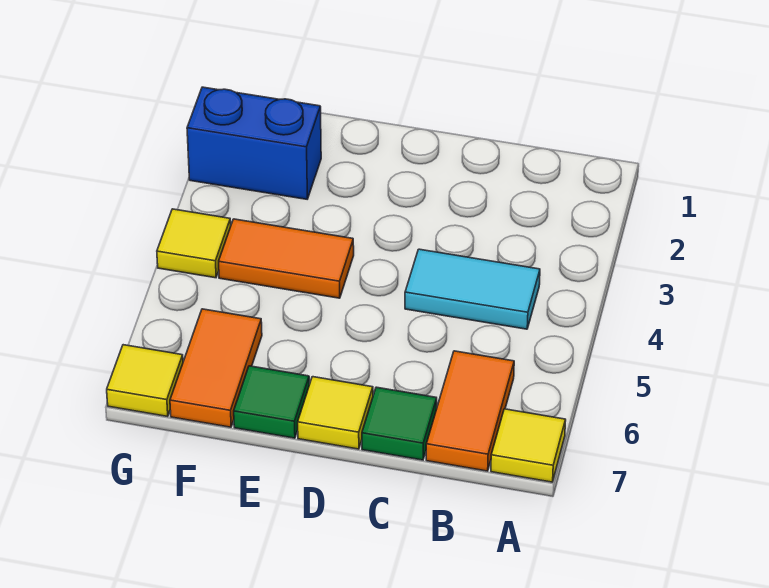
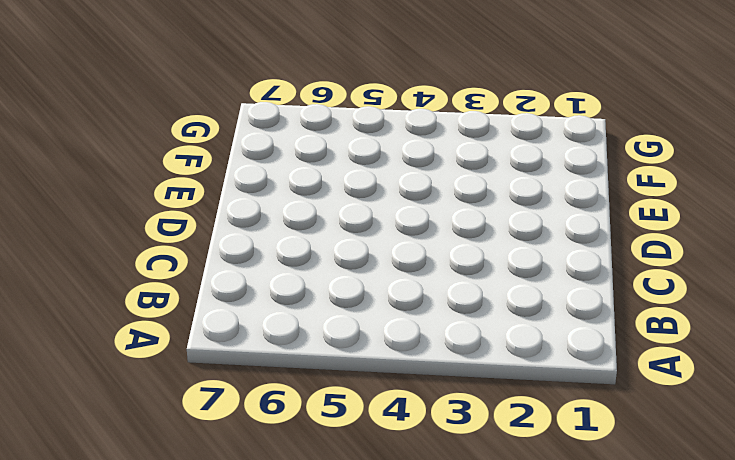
none -> yellow tile A7 level 1
none -> cyan tile B4:C4 level 1

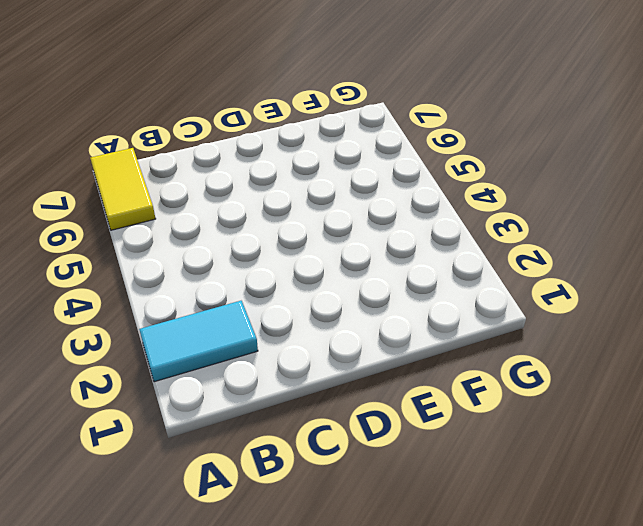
cyan tile A2:B2 level 1 -> cyan tile B4:C4 level 1
yellow tile A6:A7 level 1 -> yellow tile A7 level 1
none -> orange tile B6:B7 level 1
none -> green tile C7 level 1

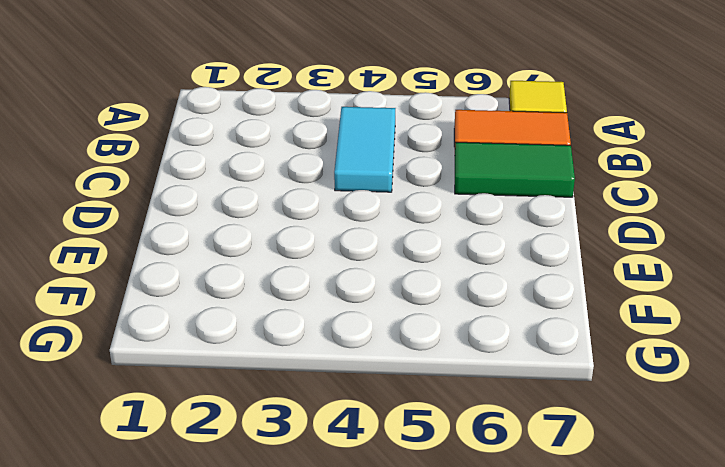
green tile C6:C7 level 1 -> green tile C7 level 1
none -> yellow tile D7 level 1
none -> orange tile E4:F4 level 1

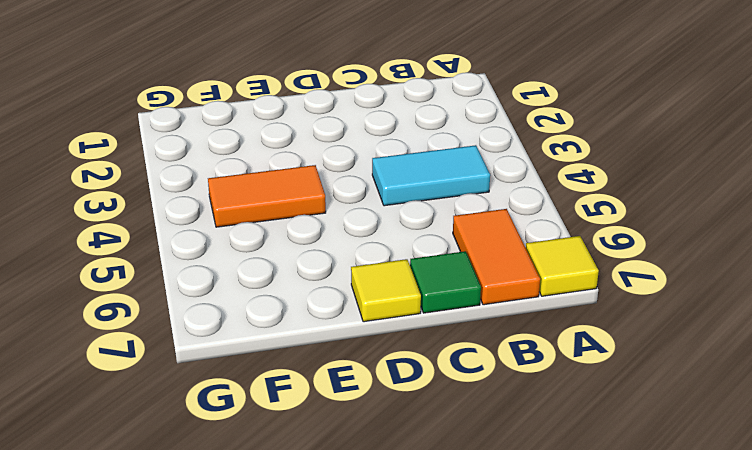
none -> green tile E7 level 1
none -> blue brick F2:G2 level 1

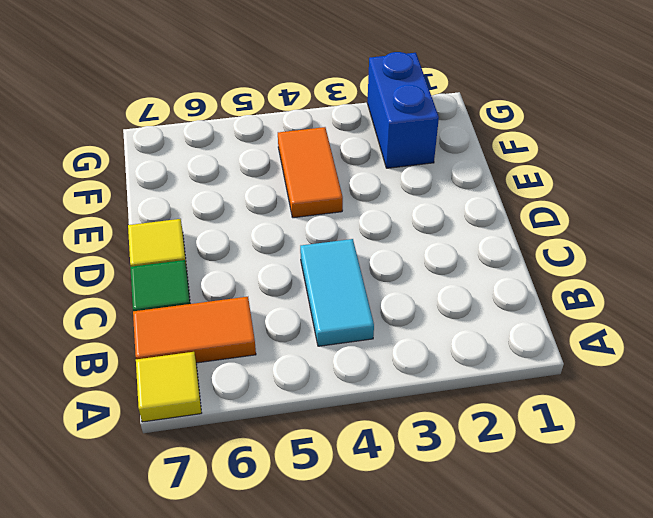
none -> green tile E7 level 1
none -> orange tile F6:F7 level 1

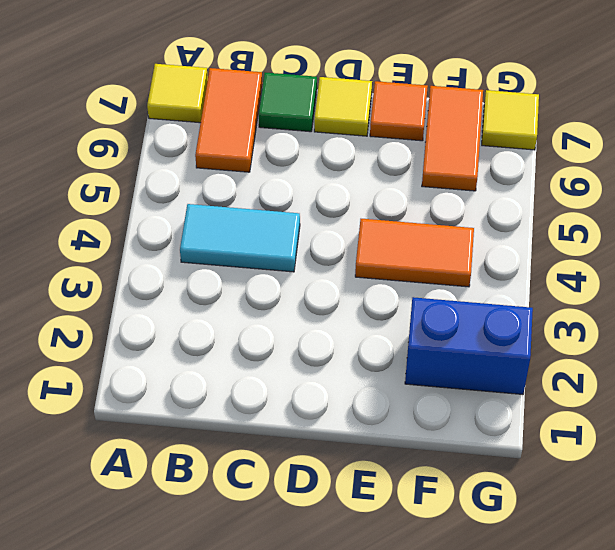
orange tile E7 level 1 -> green tile E7 level 1
none -> yellow tile G4 level 1

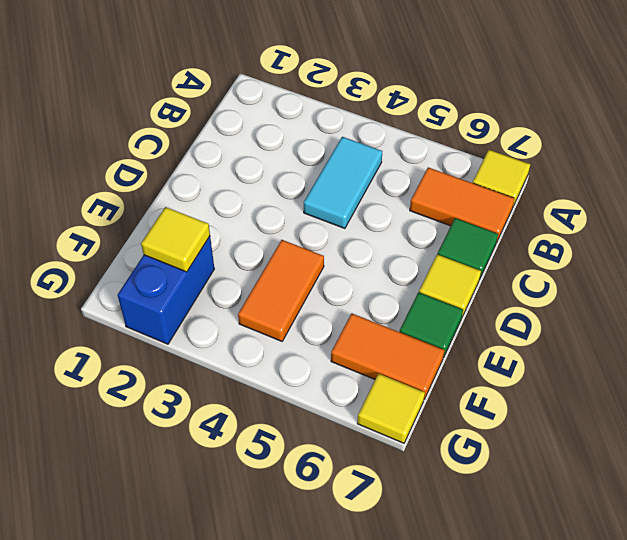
yellow tile F2 level 2 -> yellow tile G4 level 1

